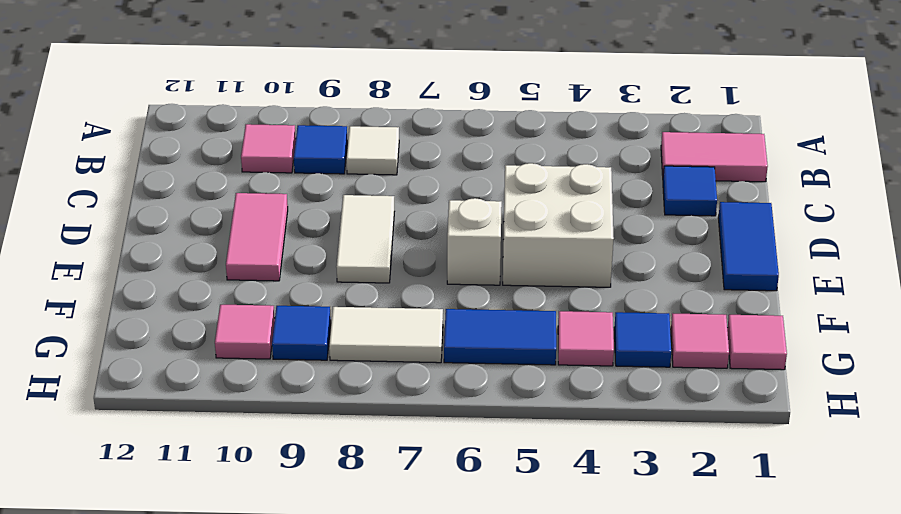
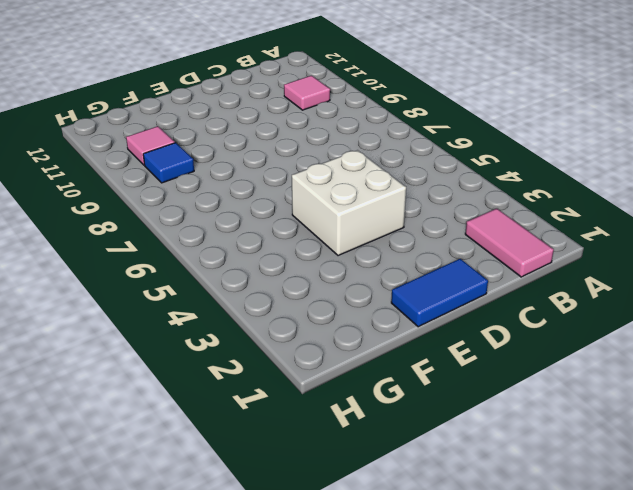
none -> white tile B8 level 1
none -> blue tile B9 level 1
none -> blue tile C2 level 1

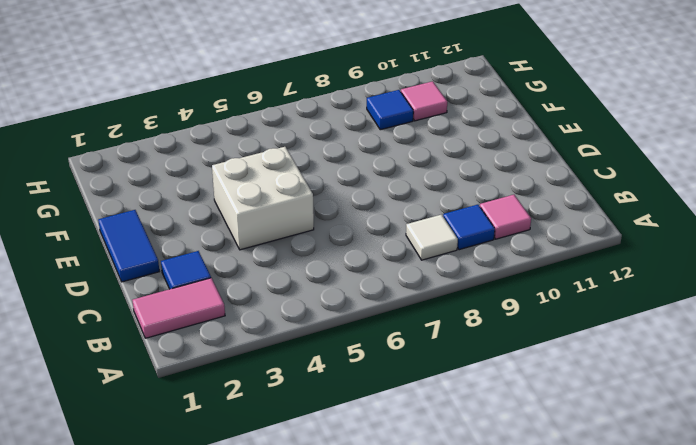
none -> white tile D8:E8 level 1
none -> pink tile D10:E10 level 1
none -> white brick E6 level 1

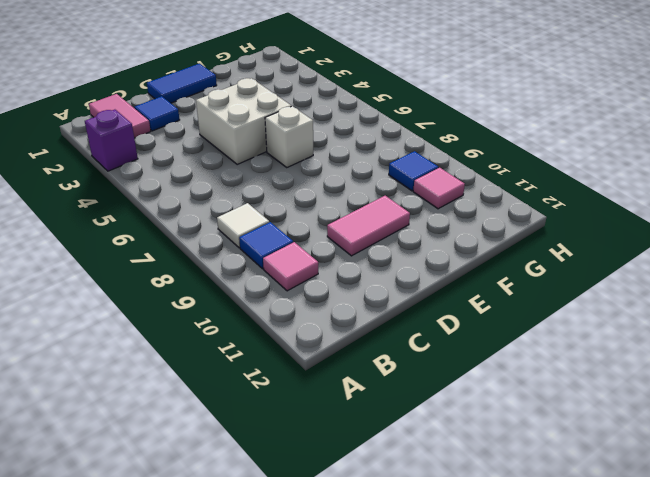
purple brick A3 level 1 -> none
none -> white tile D8:E8 level 1
none -> pink tile G1 level 1
none -> pink tile G2 level 1

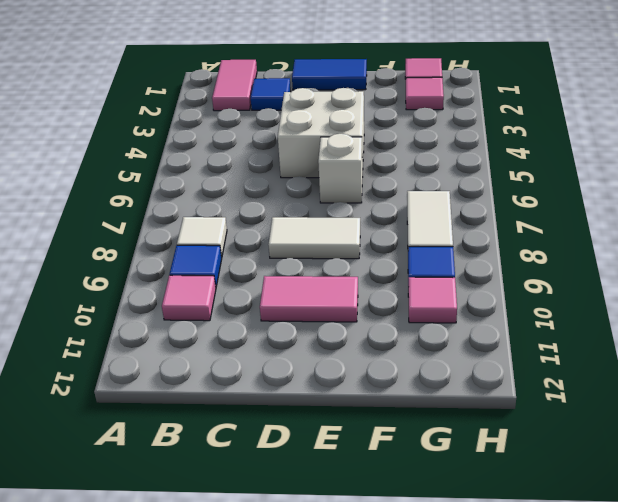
none -> blue tile G3 level 1
none -> pink tile G4 level 1
none -> blue tile G5:G6 level 1

